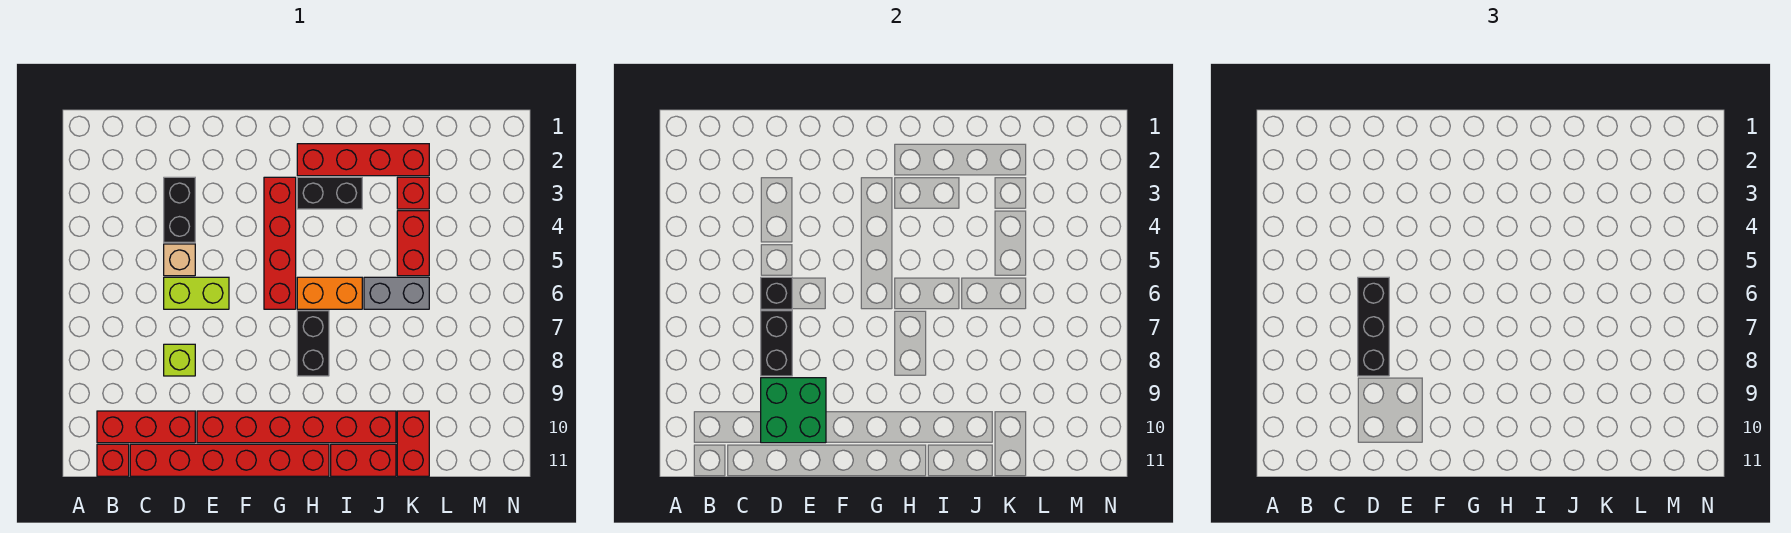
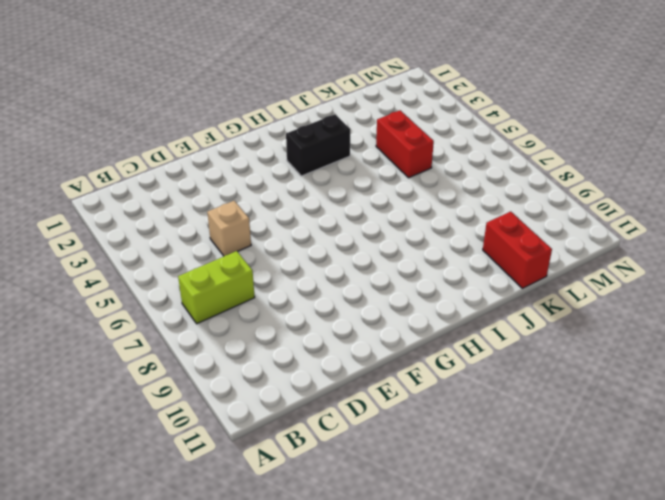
lime brick B7:C7 level 1 -> lime brick D6:E6 level 1
none -> red brick B10:D10 level 1
none -> red brick B11 level 1
none -> red brick C11:H11 level 1

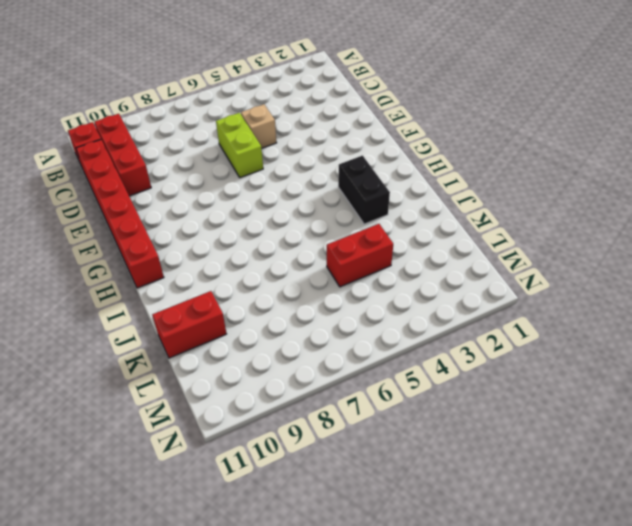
none -> black brick D3:D4 level 1
none -> lime brick D8 level 1
none -> red brick E10:J10 level 1

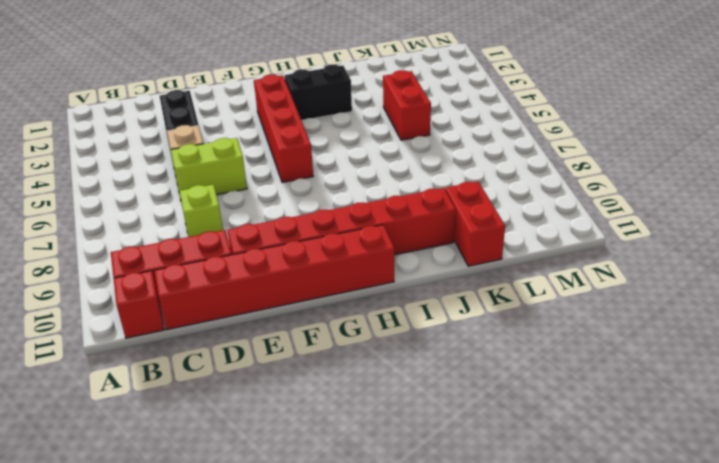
none -> red brick H2:K2 level 1
none -> orange brick H6:I6 level 1
none -> black brick H7:H8 level 1

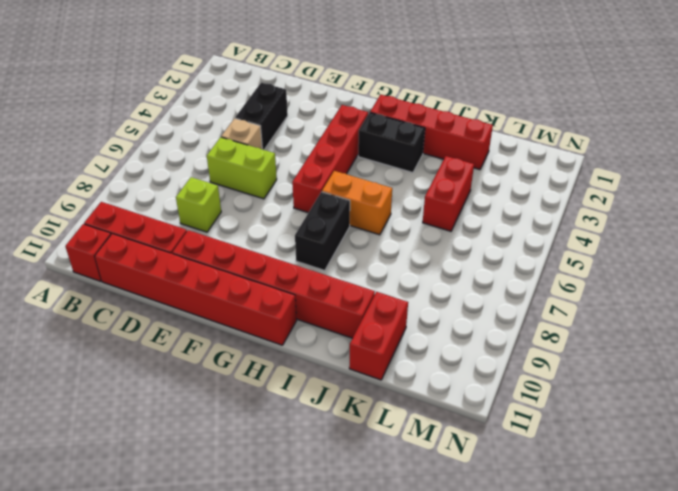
none -> red brick I11:J11 level 1
none -> grey brick J6:K6 level 1
none -> red brick K3 level 1

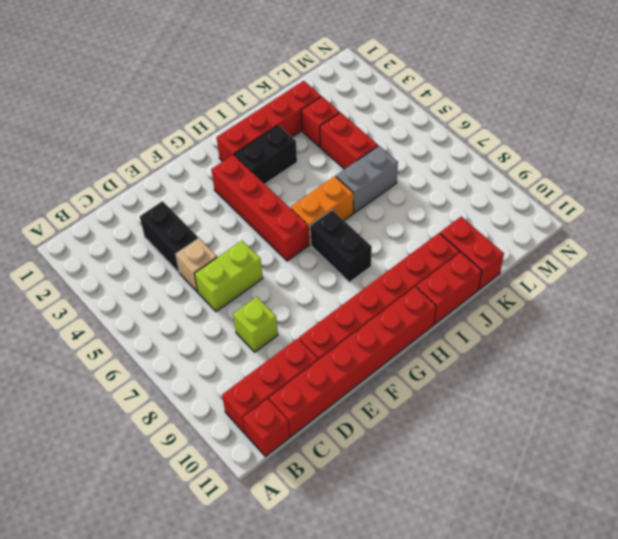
none -> black brick D6 level 2
none -> black brick D7:D8 level 2
none -> green brick D9:E10 level 2

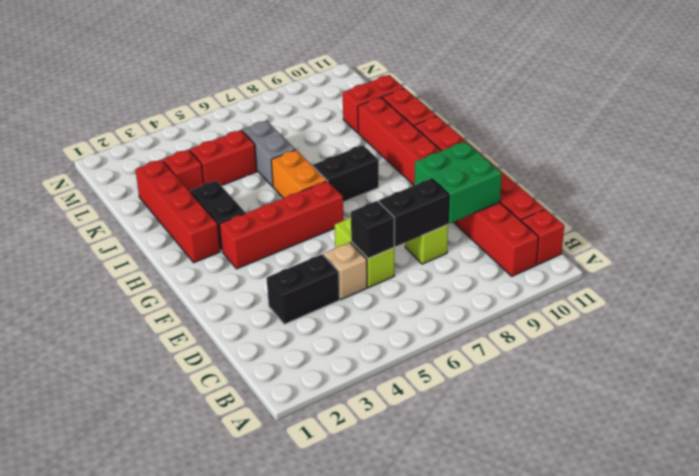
none -> black brick D6:D8 level 3

